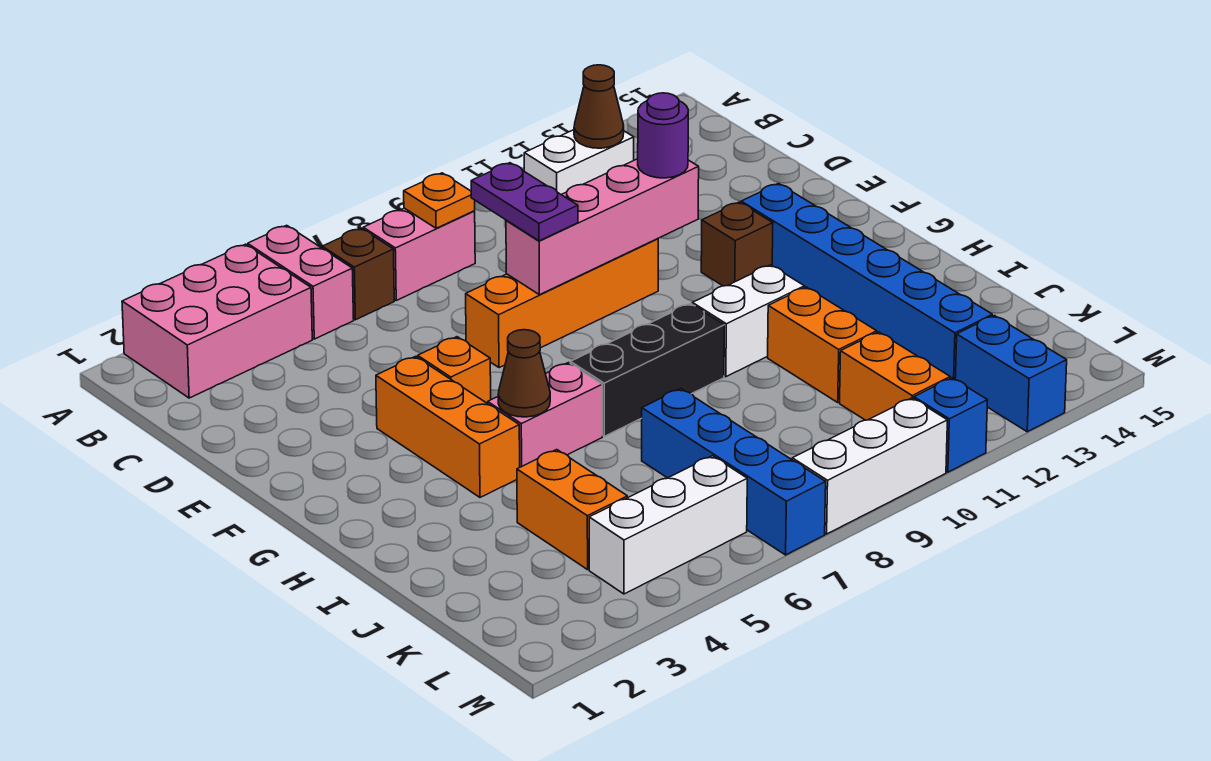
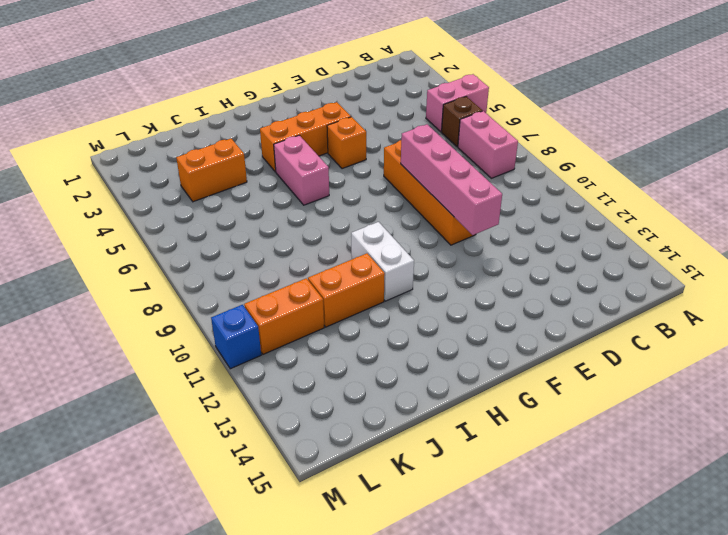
none -> pink brick A2:B4 level 1
none -> white brick B11:B12 level 1
none -> brown brick F12 level 1

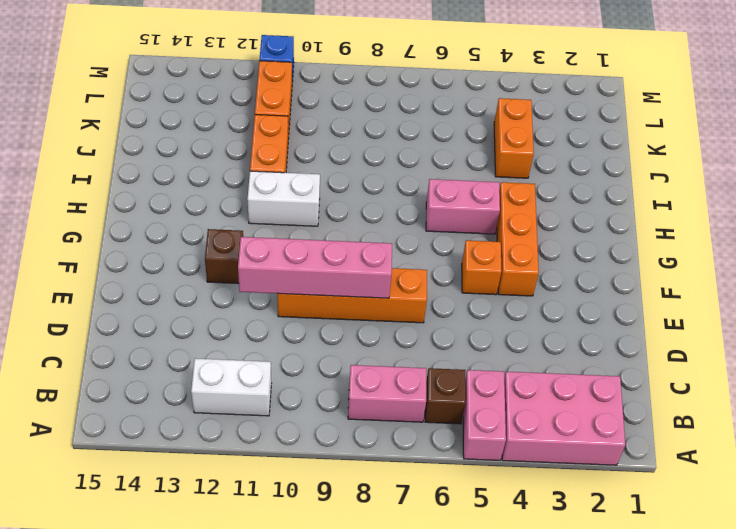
none -> blue brick F13:K13 level 1
none -> black brick H7:H9 level 1
none -> blue brick J7:M7 level 1

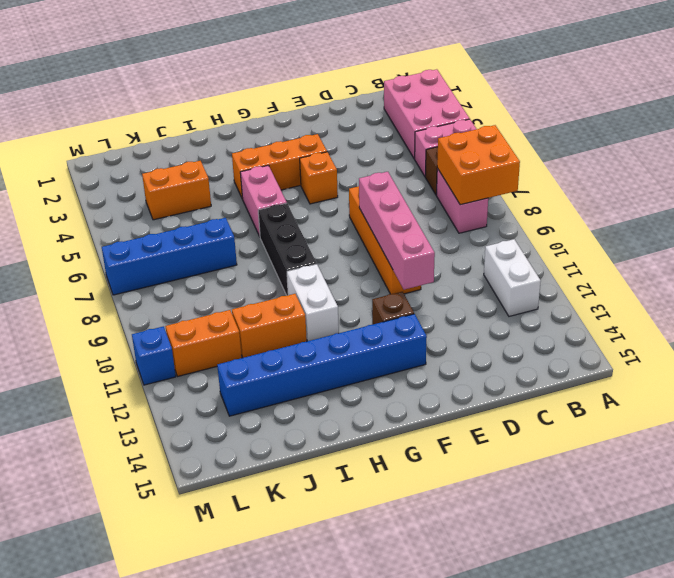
orange brick A7:B8 level 2 -> orange plate B8 level 2
none -> white brick L4:L6 level 1
none -> blue brick L13:M13 level 1
none -> white brick M8:M10 level 1

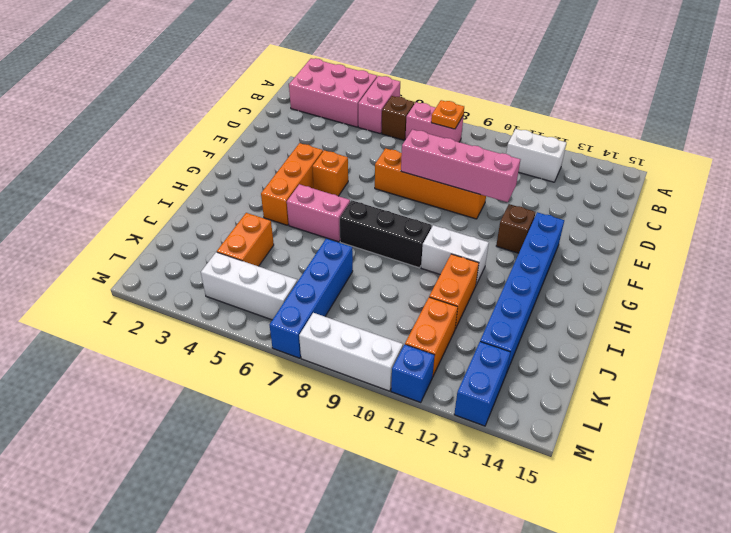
none -> brown cone B12 level 2
none -> brown cone H5 level 2
none -> purple plate D8:E8 level 3

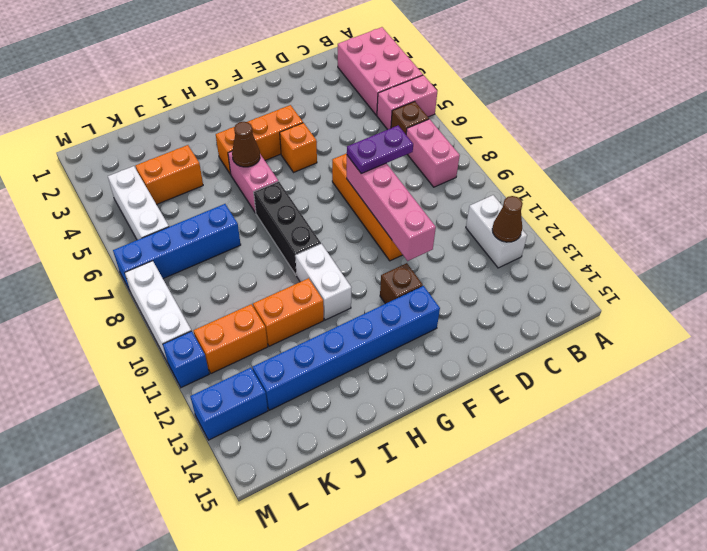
none -> orange plate B8 level 2
none -> purple round brick E11 level 3

